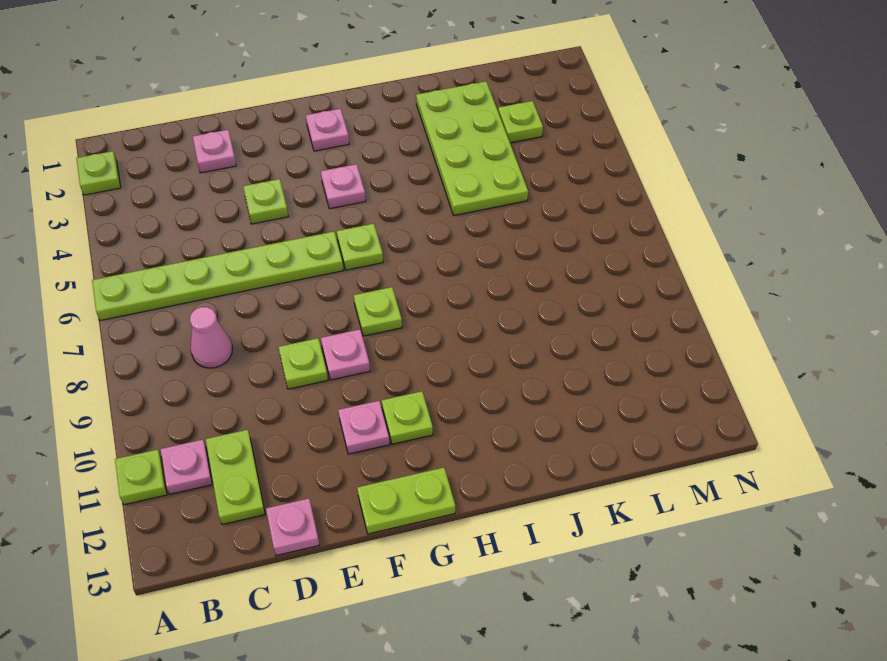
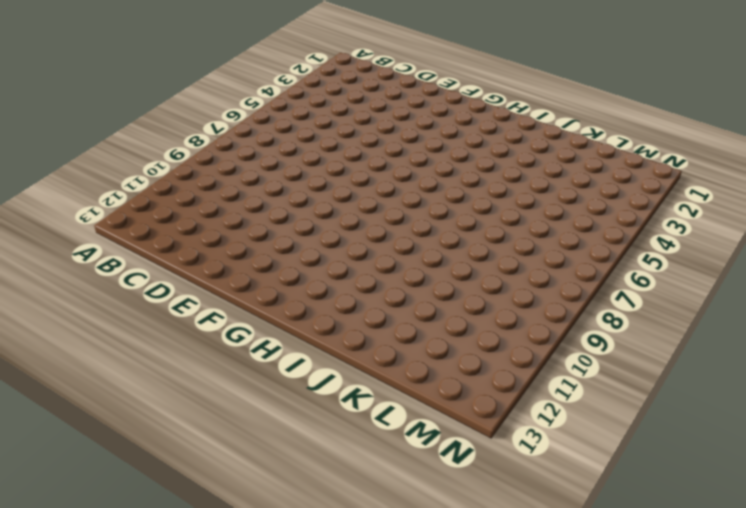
none -> lime plate A2 level 1
none -> lime plate A6:F6 level 1
none -> lime plate A11 level 1

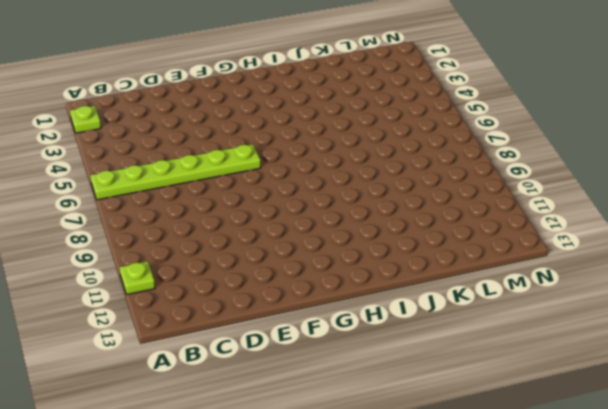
none -> pink plate B11 level 1
none -> pink cone C8 level 1
none -> lime plate C11:C12 level 1

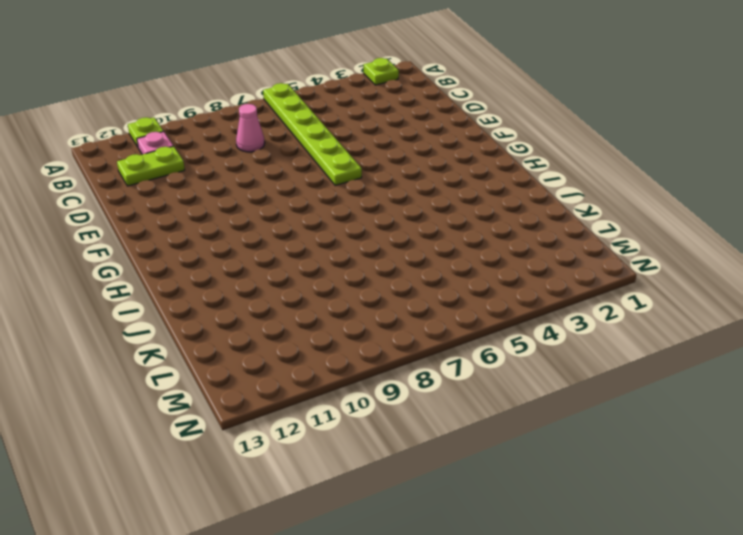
none -> pink plate D2 level 1
none -> pink plate D13 level 1
none -> lime plate E4 level 1

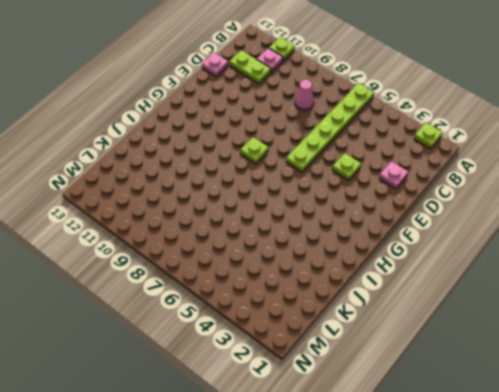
none -> lime plate E9 level 1
none -> pink plate F9 level 1
none -> pink plate F11 level 1

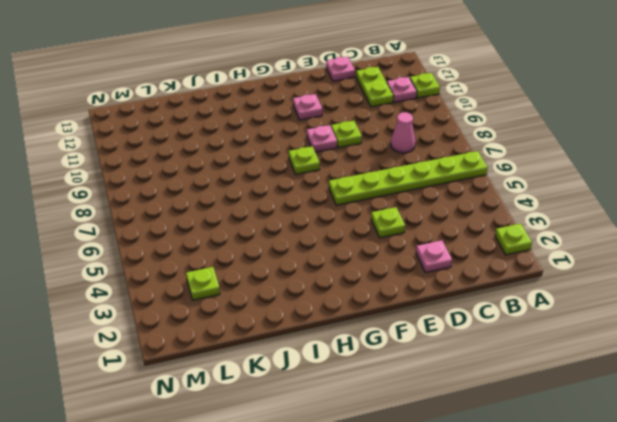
none -> lime plate F13:G13 level 1
none -> pink plate G2 level 1
none -> pink plate G4 level 1

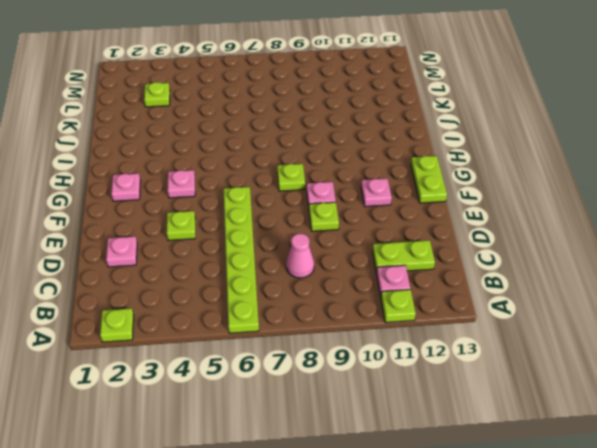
none -> pink plate D13 level 1
none -> lime plate G6 level 1
none -> lime plate G11 level 1

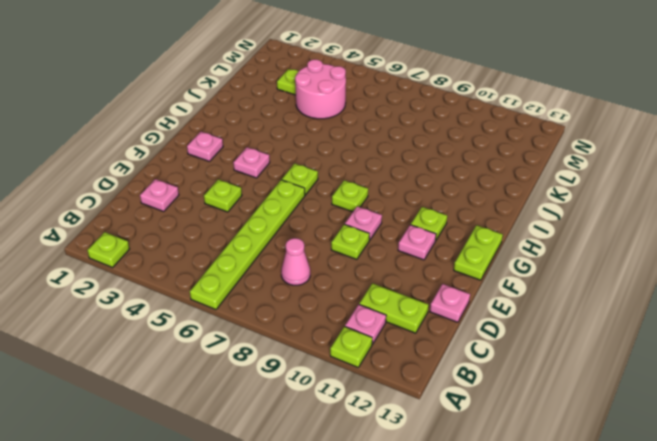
pink round brick K4:L5 level 1 -> lime plate J2:K5 level 1

